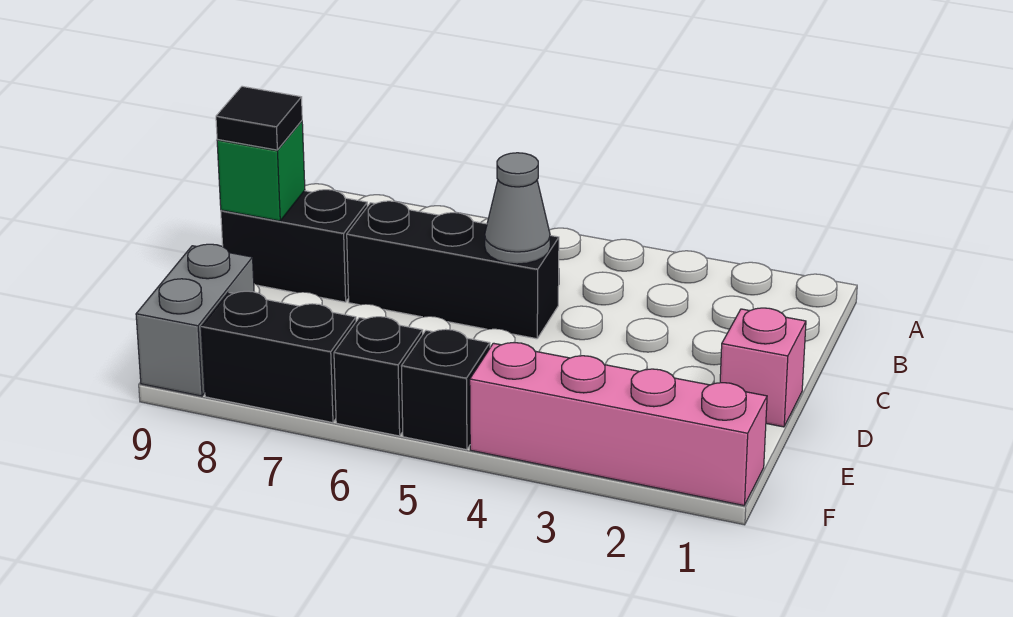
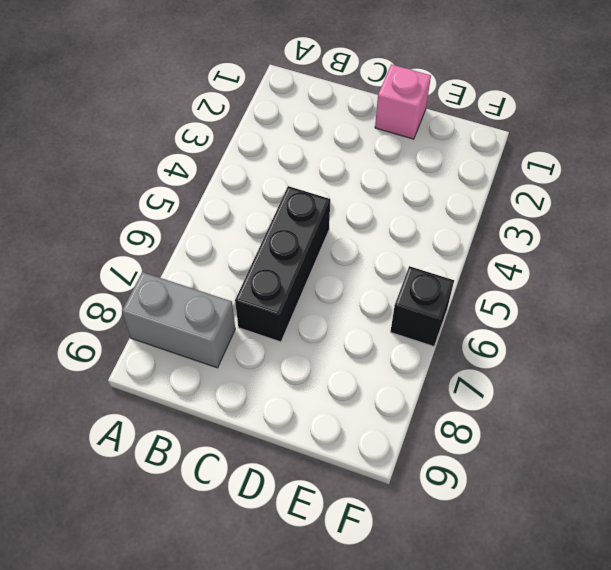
grey brick A8:B8 level 1 -> grey brick E9:F9 level 1
none -> black brick C8:C9 level 1
none -> pink brick F1:F4 level 1

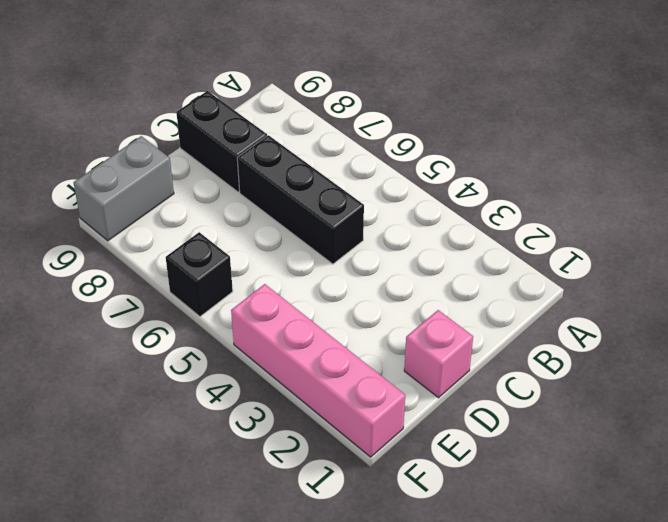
none -> black brick F5 level 1
none -> black brick F7:F8 level 1

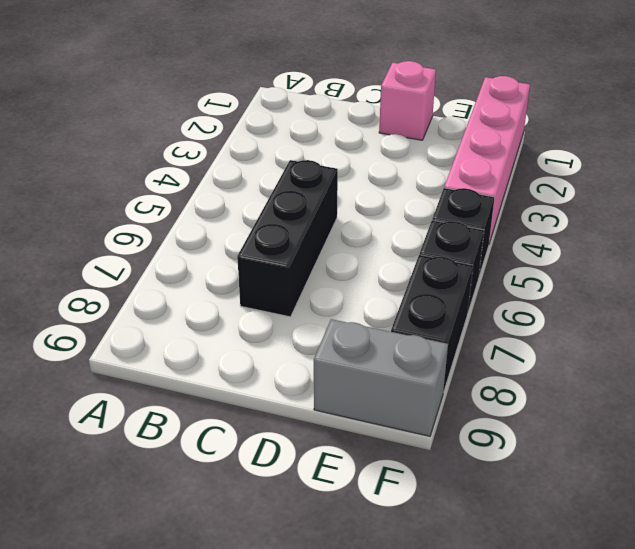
none -> black brick C8:C9 level 1
none -> grey cone C5 level 2

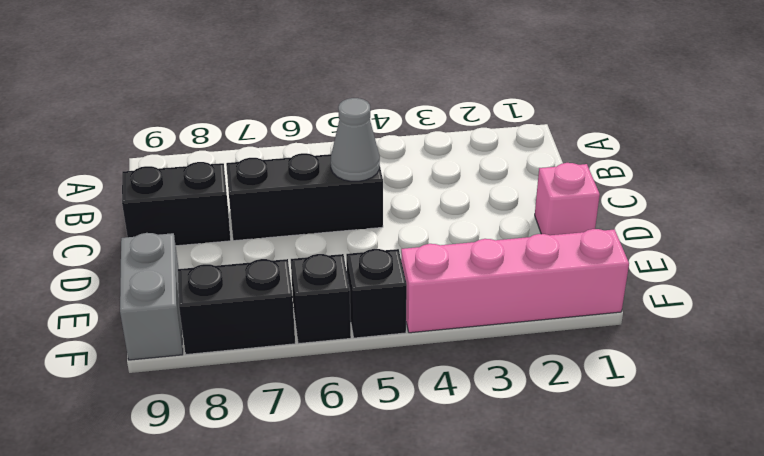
none -> green brick C9 level 2
none -> black tile C9 level 3

